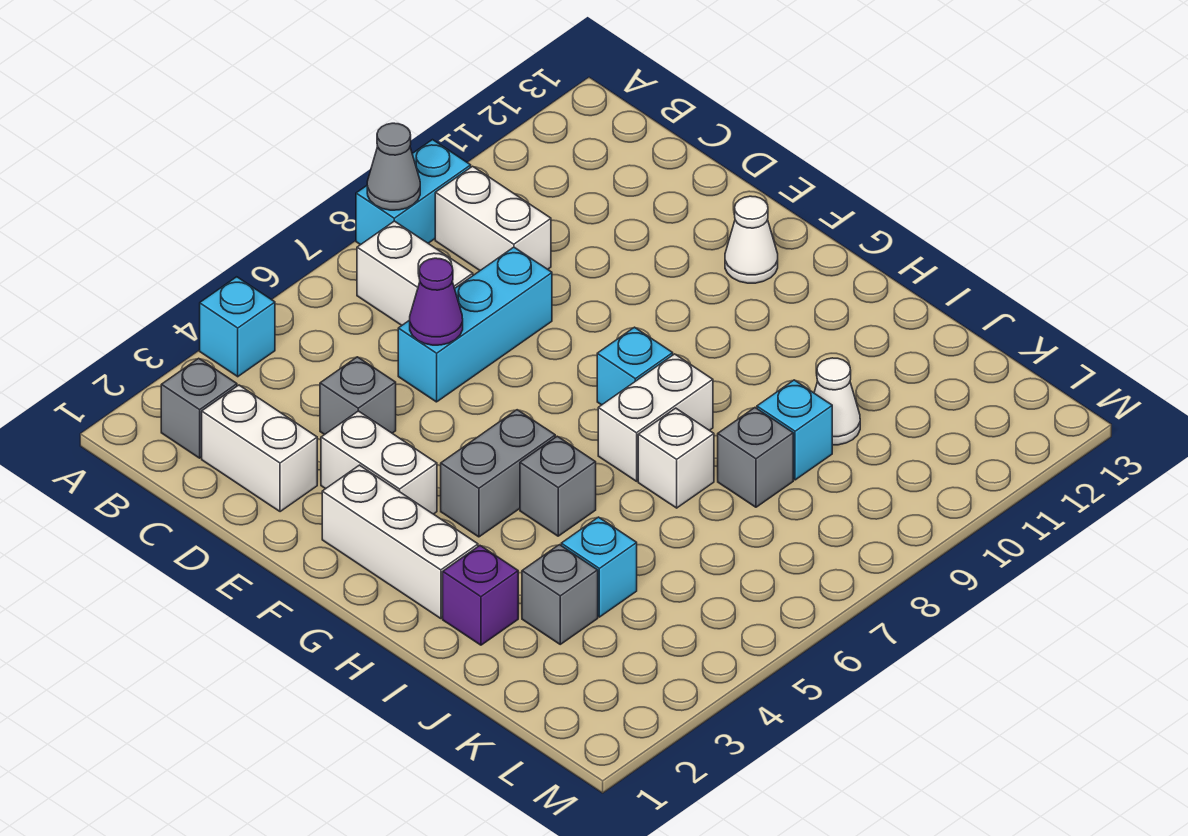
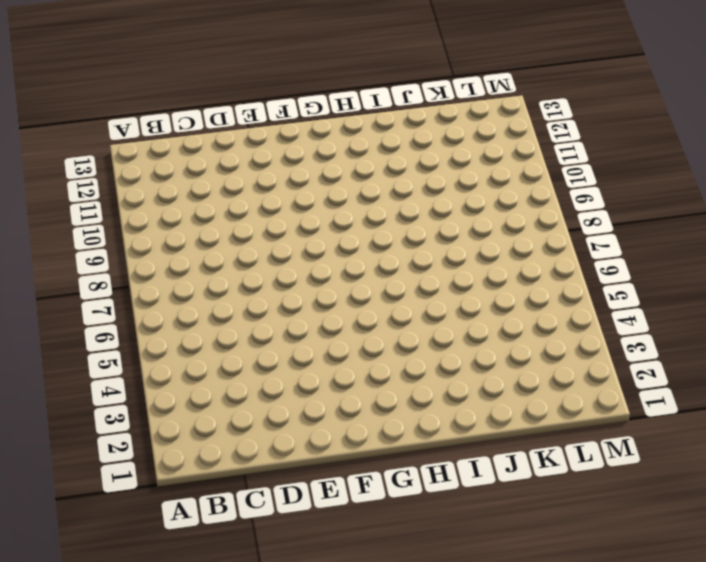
none -> cyan brick A4 level 1
none -> cyan brick A8:A9 level 1
none -> grey brick B2 level 1

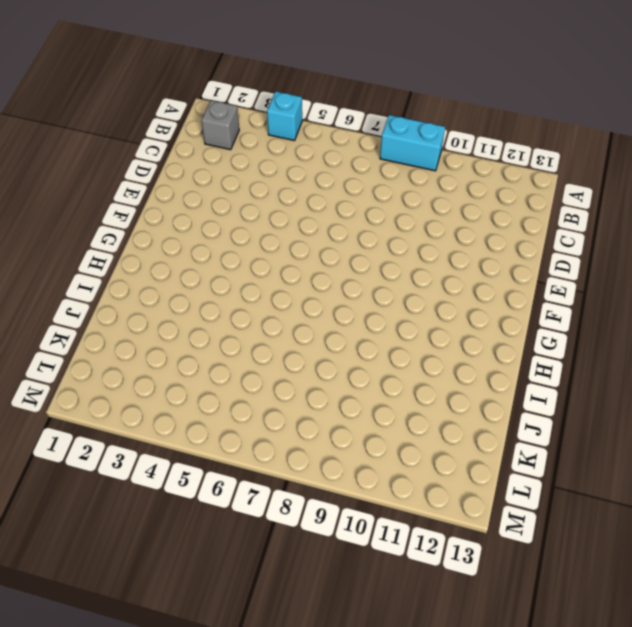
none -> white brick B7:C7 level 1
none -> white brick B9:C9 level 1
none -> white brick C2:D2 level 1

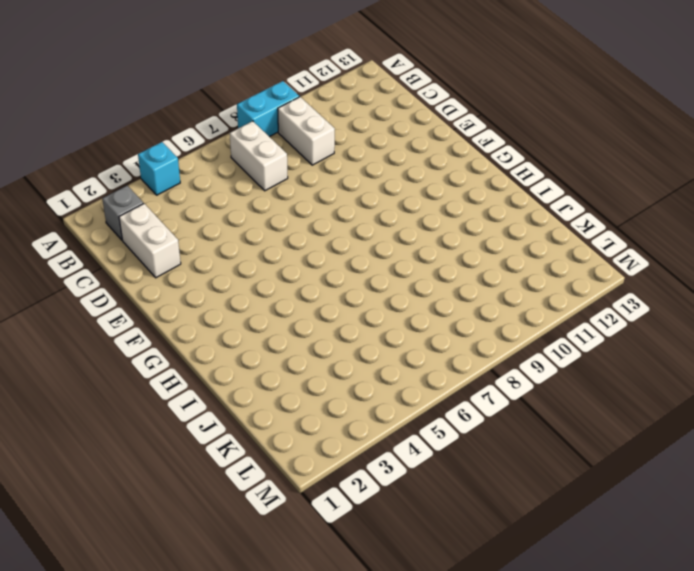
none -> grey brick D4 level 1
none -> cyan brick D6:D8 level 1
none -> white brick E3:F3 level 1

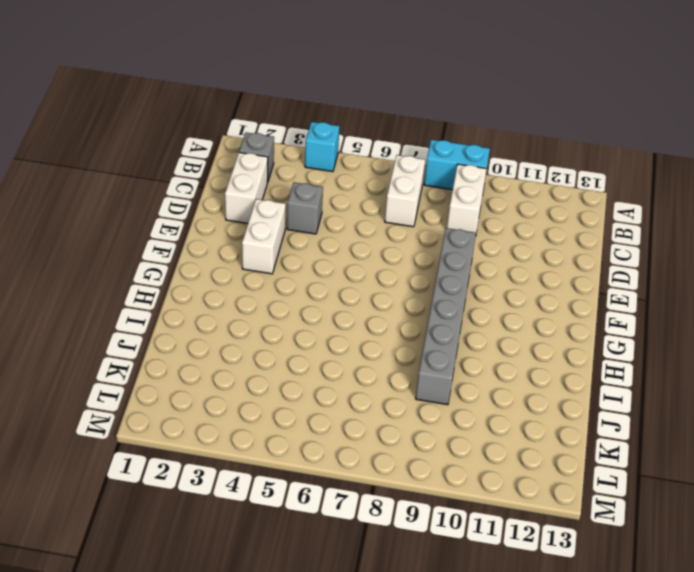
grey brick E9:J9 level 1 -> cyan brick J9 level 1
none -> cyan brick D6:D8 level 1
none -> white brick F2:H2 level 1
none -> white cone F12 level 1

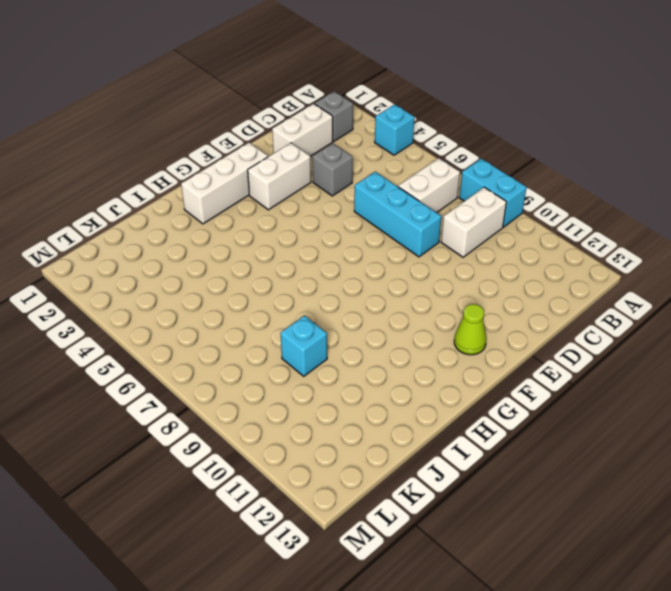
lime cone F12 level 1 -> white cone F12 level 1
none -> grey brick G4:G5 level 1
none -> cyan brick G8 level 1
none -> grey brick H5 level 1

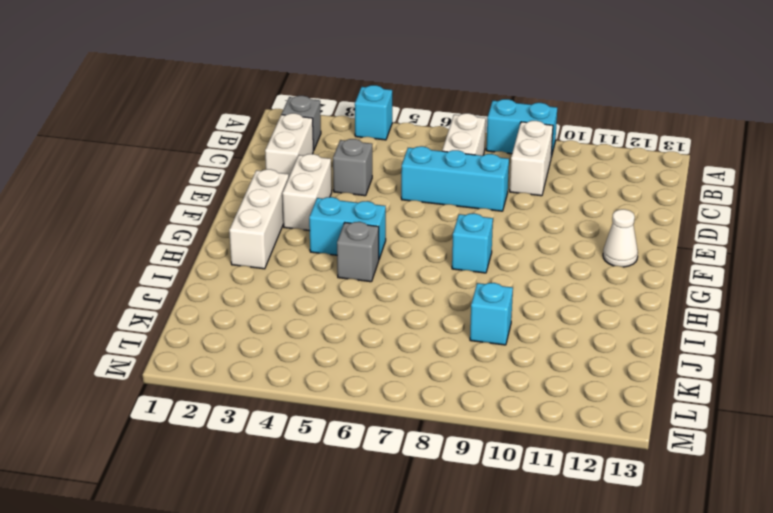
cyan brick G4:G5 level 1 -> grey brick G4:G5 level 1
none -> white brick H7:H8 level 1
none -> purple brick I2 level 1
none -> white brick I7 level 1

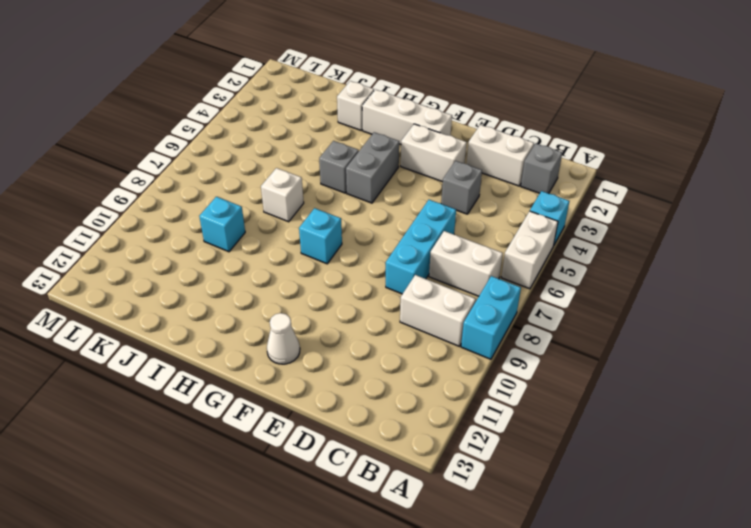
white brick A5:A6 level 1 -> white brick H7:H8 level 1
white brick I2 level 1 -> purple brick I2 level 1
none -> grey brick J3 level 1
none -> cyan brick J4 level 1
none -> grey brick J8 level 1

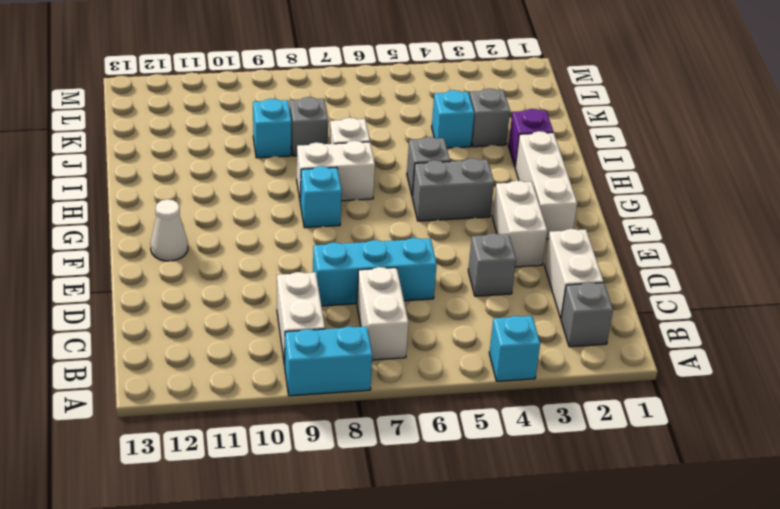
none -> white cone J10 level 1
none -> grey cone A8 level 2
none -> purple cone D6 level 2

